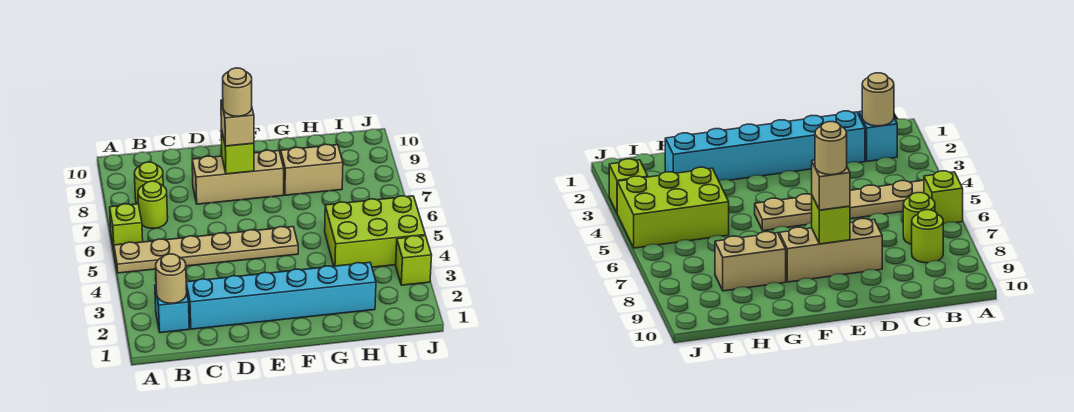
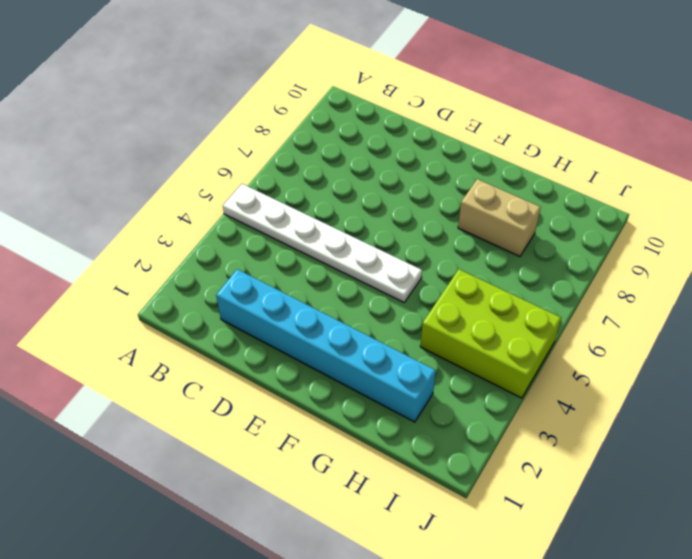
white plate A5:F5 level 1 -> tan plate A5:F5 level 1
none -> lime brick A6 level 1
none -> cyan brick B2 level 1
none -> lime round brick B7 level 1

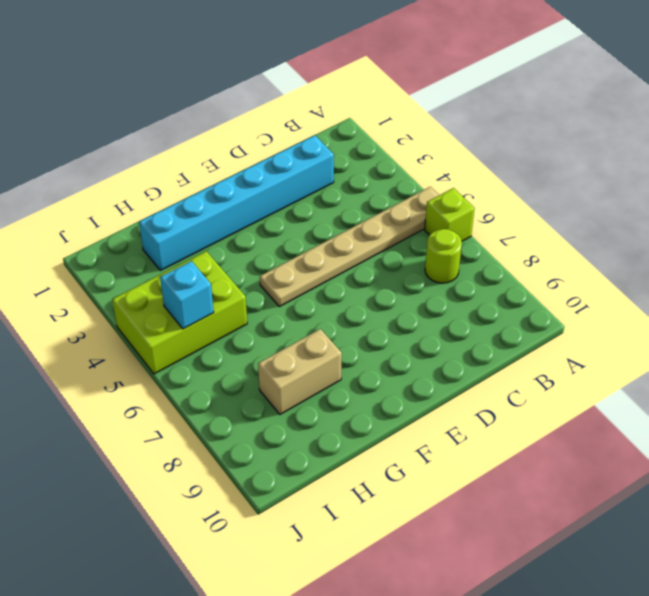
cyan brick I5 level 2 -> cyan brick B2 level 1
none -> lime round brick B8 level 1
none -> tan brick D8:F8 level 1
none -> lime brick J3 level 1

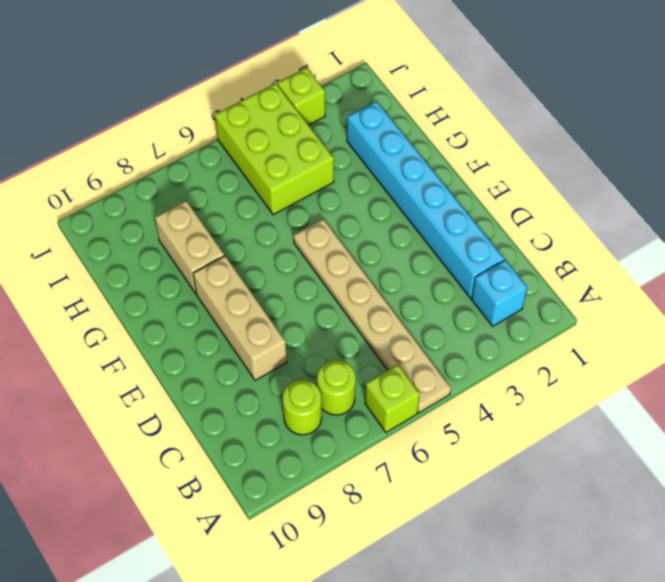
none -> tan round brick B2 level 2
none -> lime brick E8 level 2
none -> tan brick E8 level 3

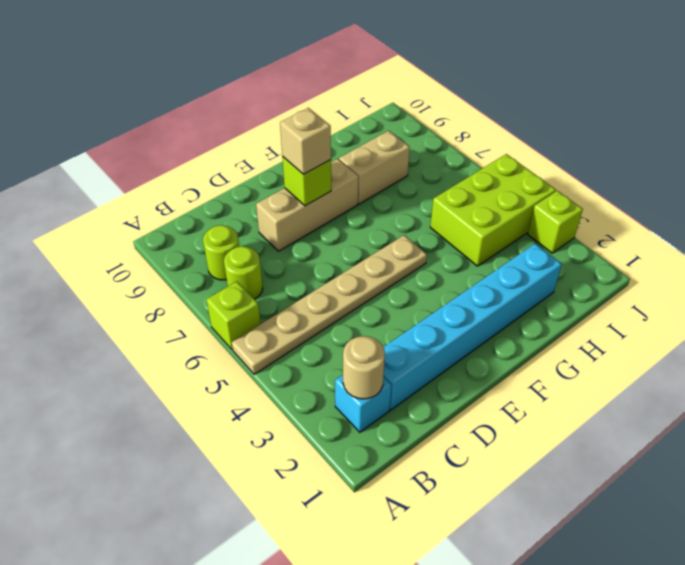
none -> tan round brick E8 level 4

